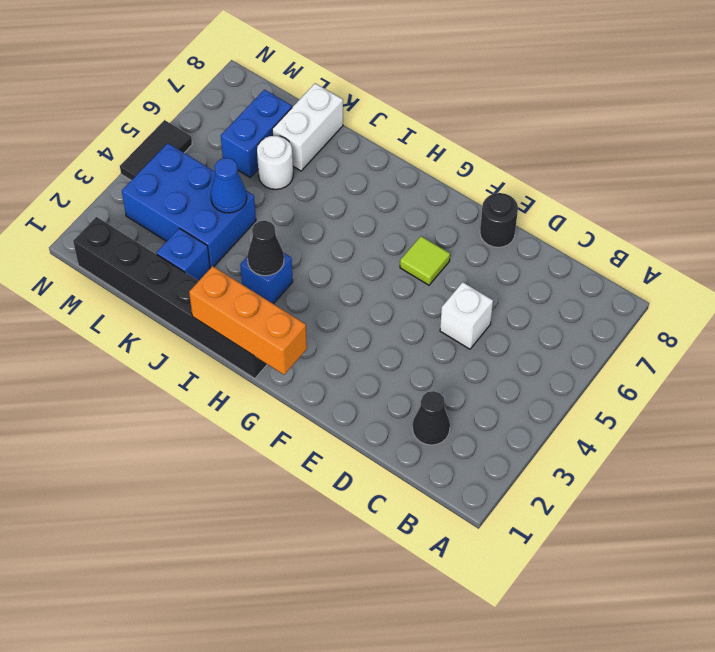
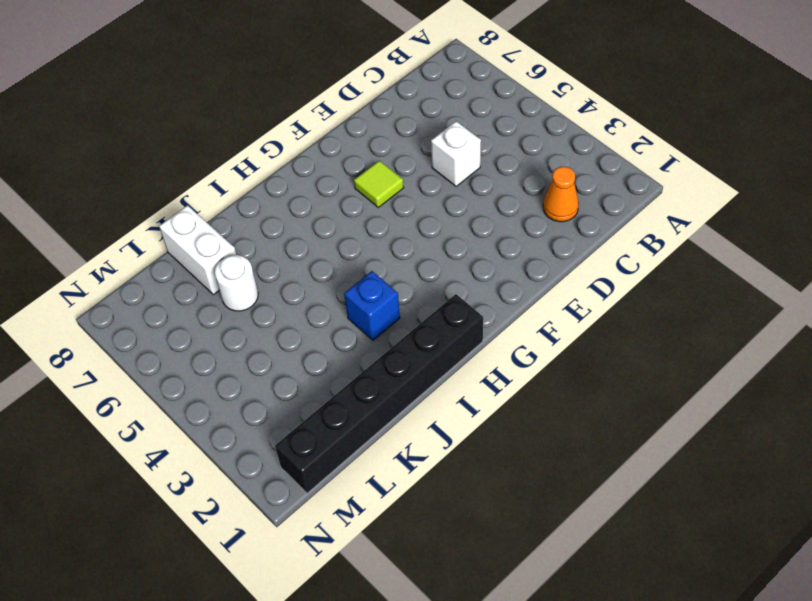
orange cone C2 level 1 -> black cone C2 level 1
none -> black round brick E8 level 1
none -> blue brick K2 level 1
none -> blue brick K3:M4 level 1

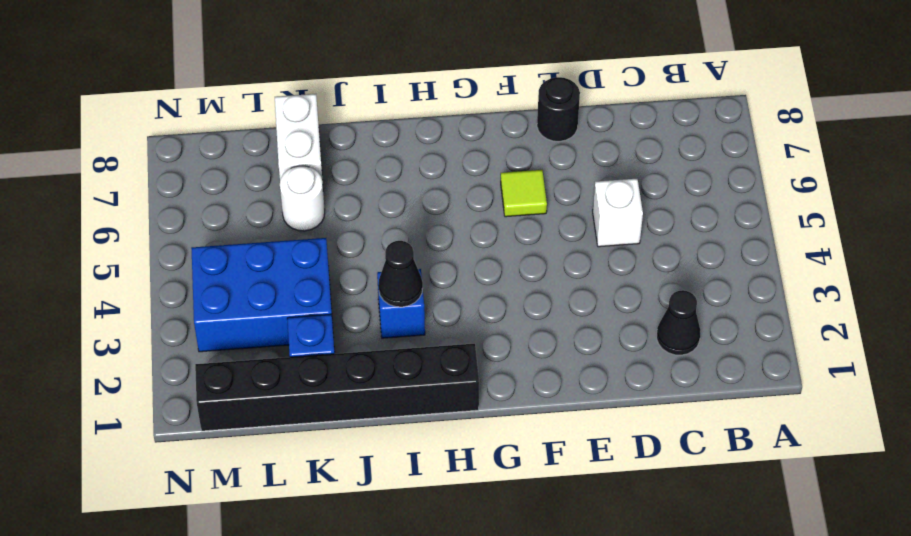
none -> blue brick L6:L7 level 1
none -> black tile N4:N5 level 1
none -> orange brick G1:I1 level 2

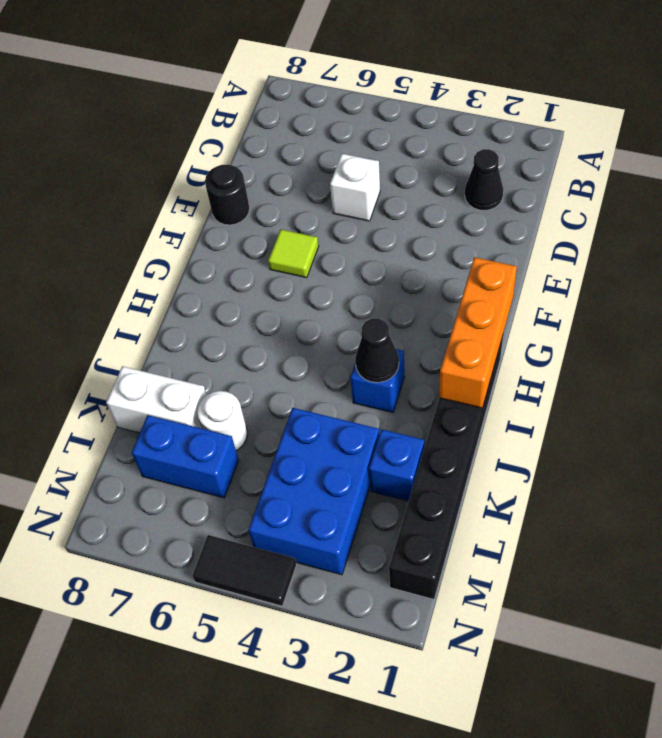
none -> blue cone K4 level 2

